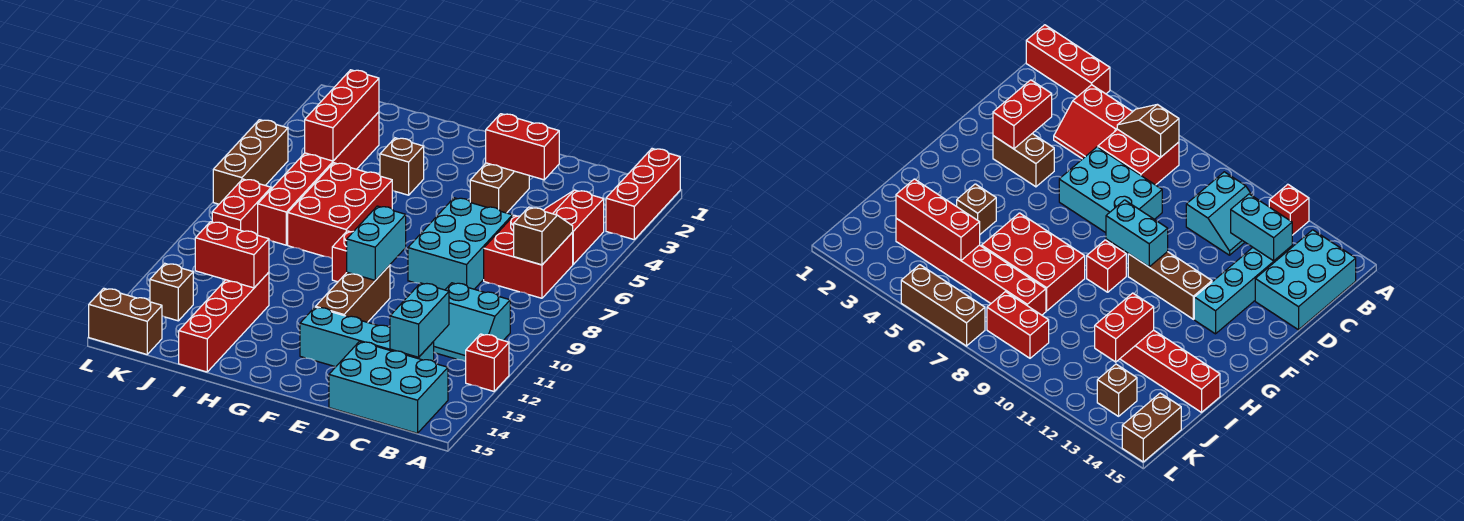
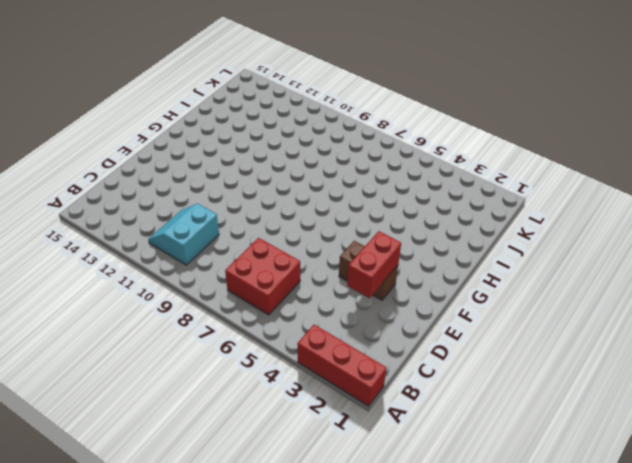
none -> red brick A12 level 1
none -> red slope B4:C5 level 1 top B
none -> cyan brick B14:D15 level 1

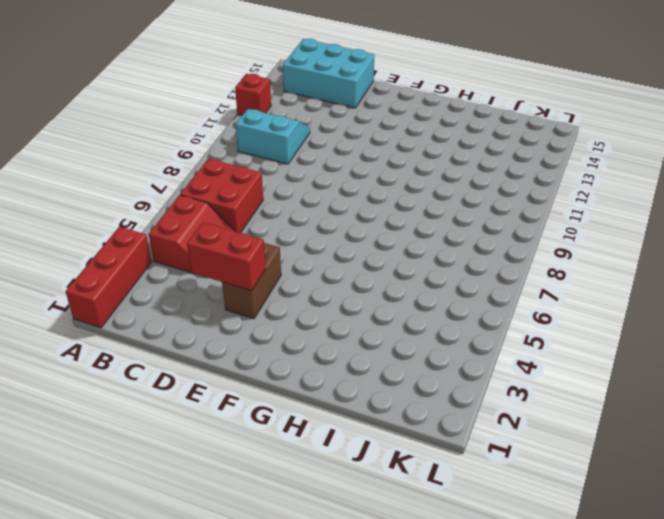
none -> cyan brick C13:F13 level 1
none -> cyan brick D6:E8 level 1
none -> brown brick F10:F12 level 1

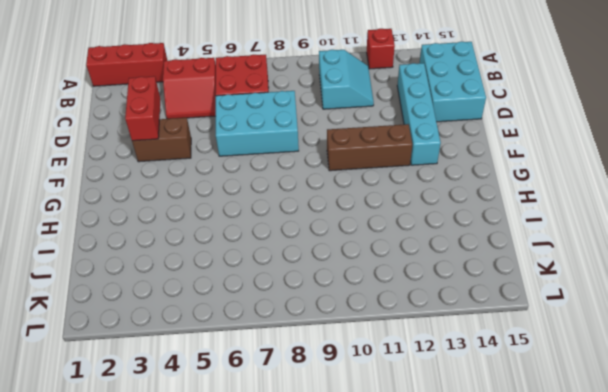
none -> red brick G9 level 1
none -> brown brick H4 level 1
none -> red brick H6:I8 level 1

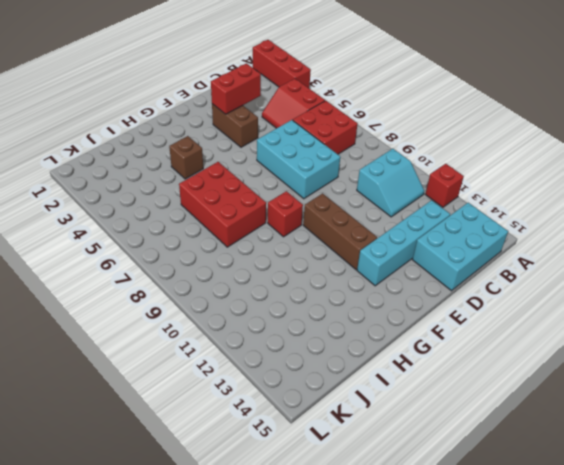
none -> red brick I12:I15 level 1
none -> red brick J3:J8 level 1
none -> red brick K8:K9 level 1

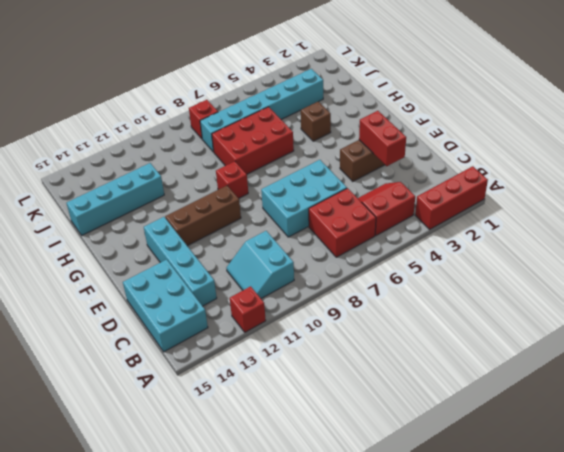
cyan brick I12:I15 level 1 -> red brick I12:I15 level 1
cyan brick J3:J8 level 1 -> red brick J3:J8 level 1
red brick K8 level 1 -> red brick K8:K9 level 1
none -> brown brick K13 level 1
none -> brown brick K15:L15 level 1
none -> brown brick L5:L7 level 1

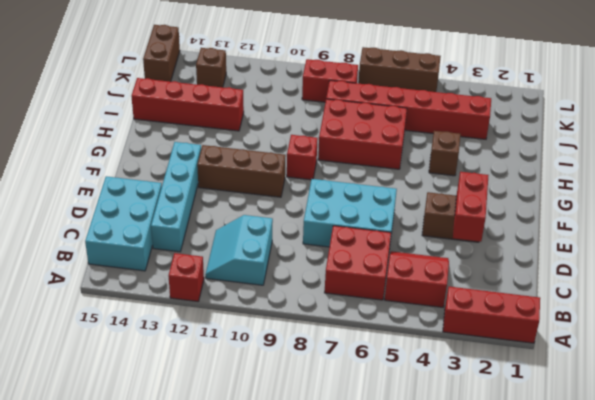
none -> brown slope B6:B7 level 2 top 7
none -> cyan brick C12:C13 level 2
none -> cyan brick F9:F10 level 2

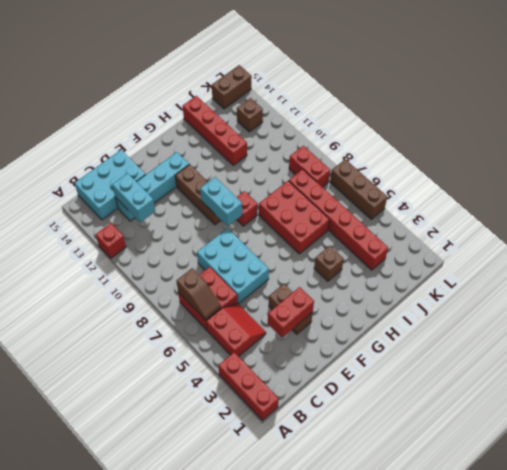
none -> cyan slope B10:C11 level 1 top 10
none -> red brick I12:J12 level 2
none -> red brick J3:J5 level 2

